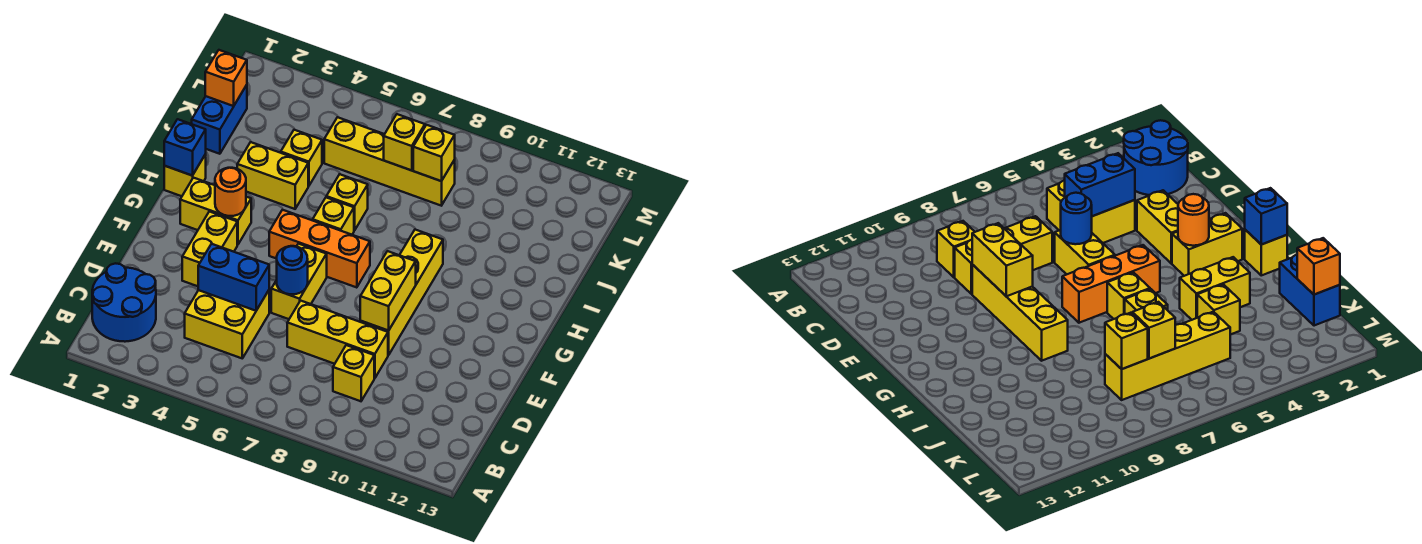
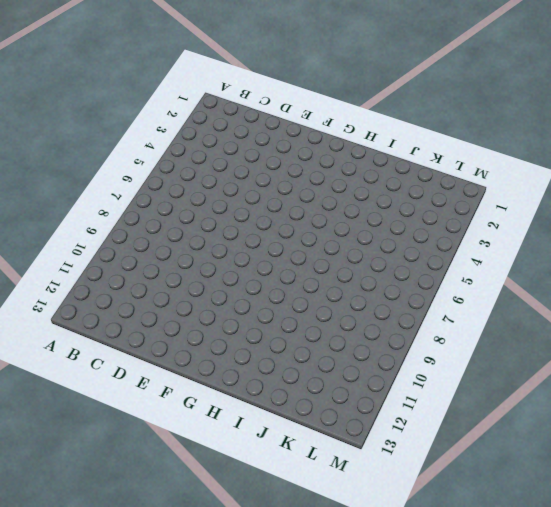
none -> blue round brick B1:C2 level 1
none -> yellow brick C4:D5 level 1
none -> yellow brick C9 level 1

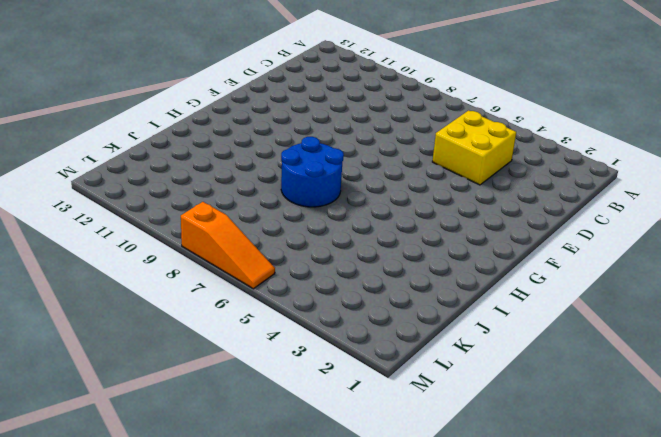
blue round brick H7:I8 level 1 -> blue round brick B1:C2 level 1
orange slope M6:M8 level 1 top 8 -> none
none -> yellow brick C9 level 1
none -> yellow brick D7:D9 level 1
none -> yellow brick E3:F3 level 1

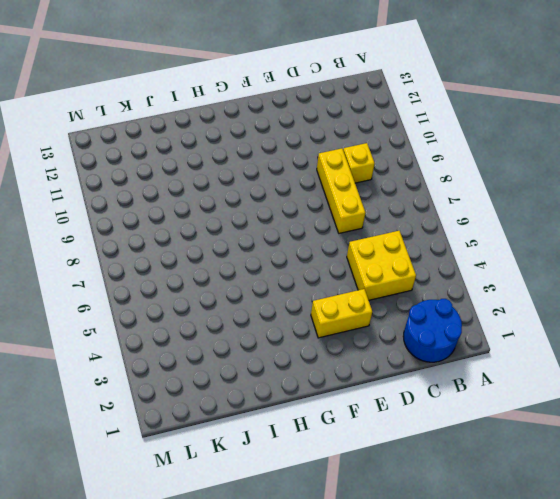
none -> yellow brick E6:F6 level 1
none -> yellow brick E9:H9 level 1
none -> yellow brick G2:G3 level 1

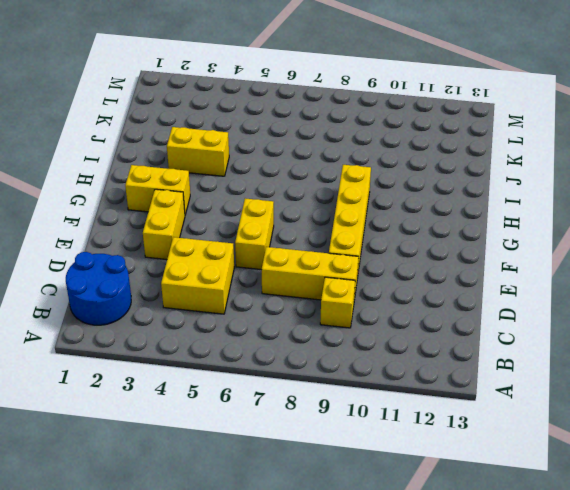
none -> orange brick G5:G7 level 1
none -> yellow brick H1 level 1
none -> yellow brick H6 level 1

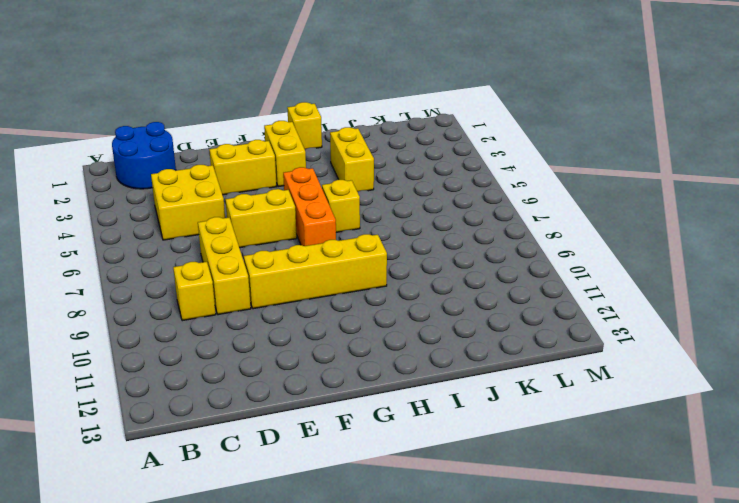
none -> yellow brick I6 level 1
none -> blue brick J1:K1 level 1
none -> yellow brick J4 level 1

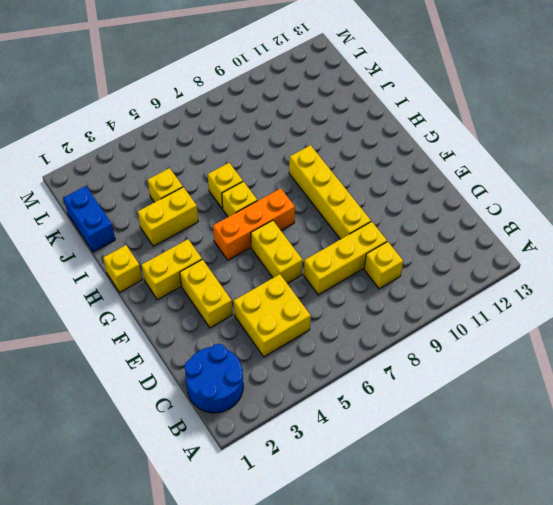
none -> yellow brick K5:K8 level 1
none -> blue brick D4:D5 level 2
none -> blue round brick E6 level 2

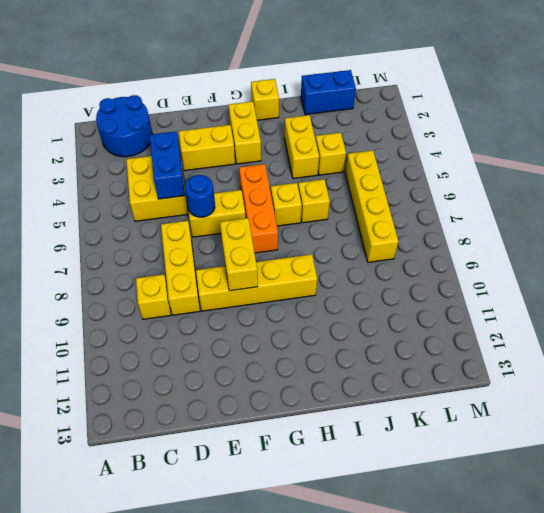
yellow brick F8:F9 level 2 -> yellow brick E9:F9 level 2
none -> orange round brick G3 level 2
none -> blue brick H1 level 2
none -> orange brick K1 level 2

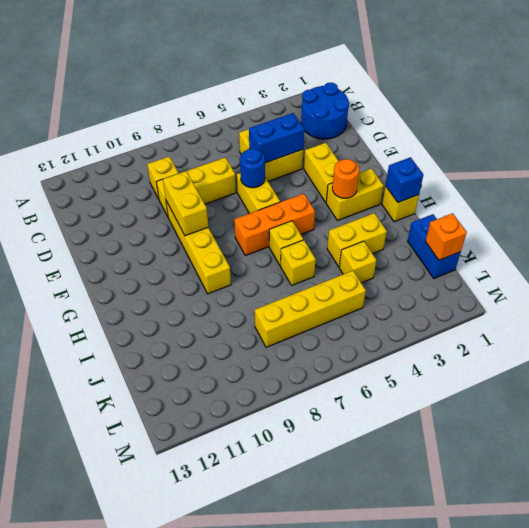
none -> yellow brick K7 level 2
none -> yellow brick K8 level 2

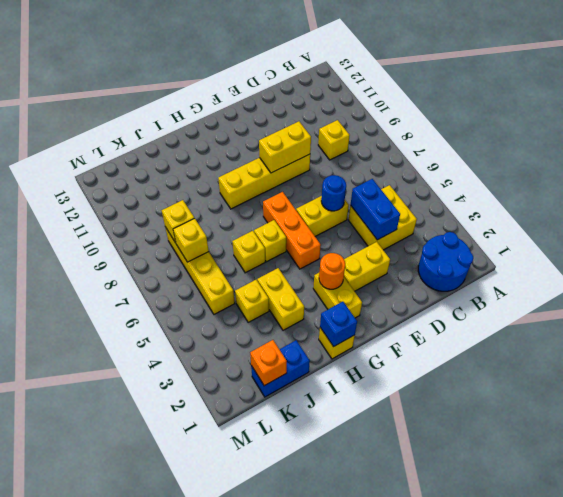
none -> yellow brick D7:D9 level 1

